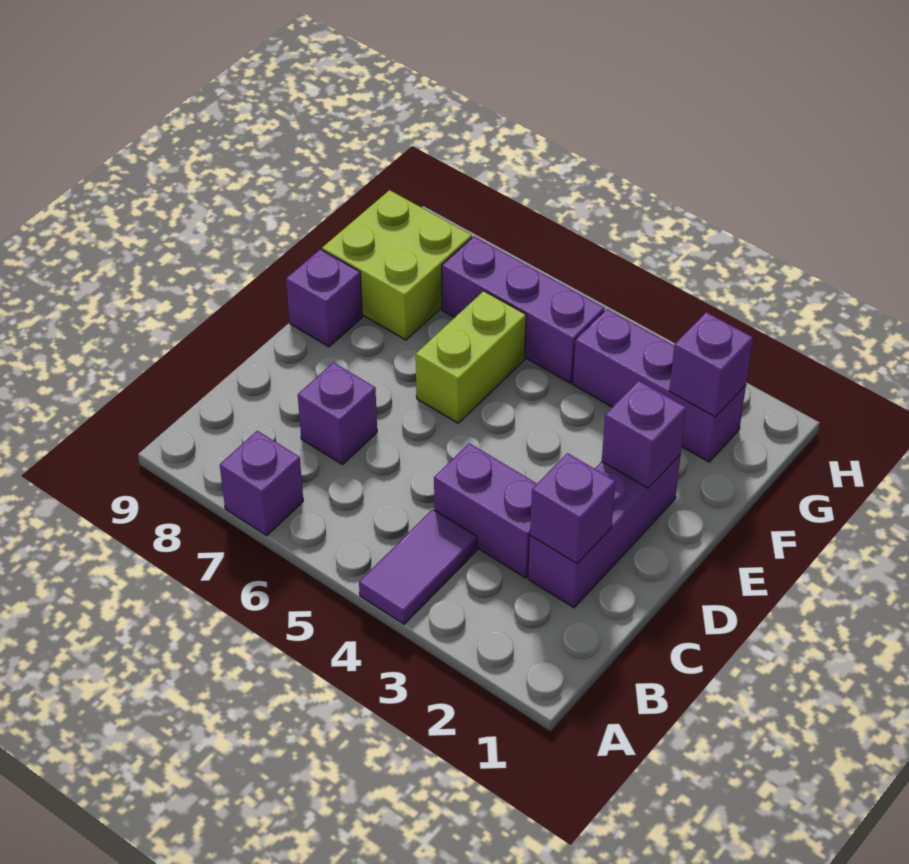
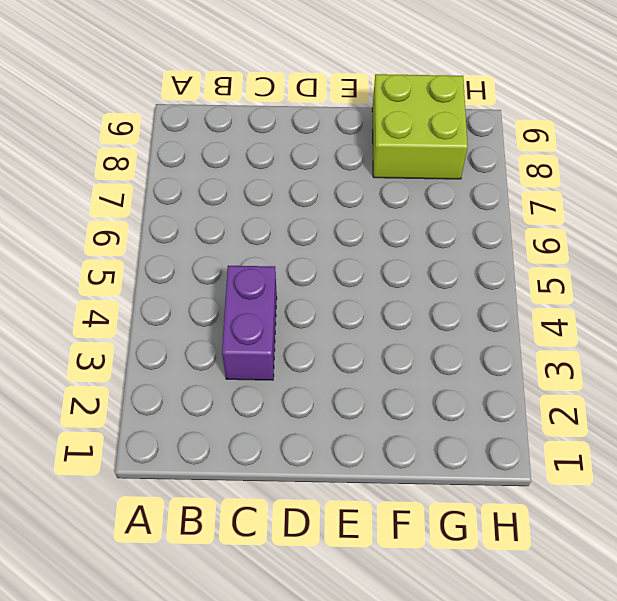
none -> purple tile A4:B4 level 1
none -> purple brick A7 level 1
none -> purple brick C2:E2 level 1

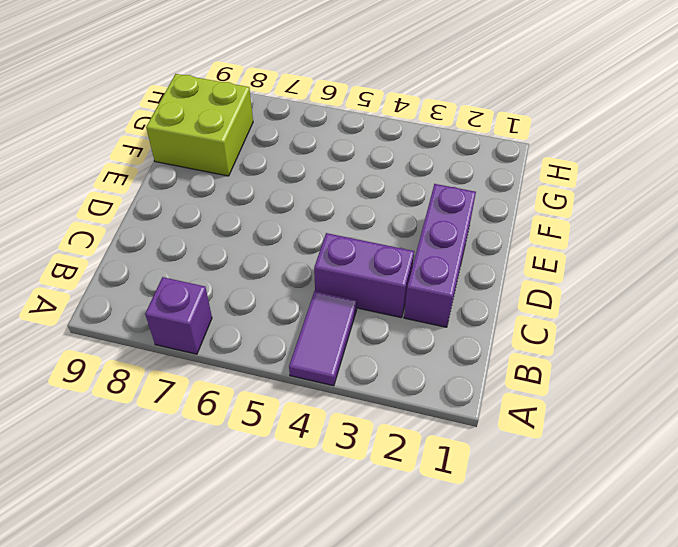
none -> purple brick C7 level 1
none -> lime brick E6:F6 level 1
none -> purple brick E9 level 1

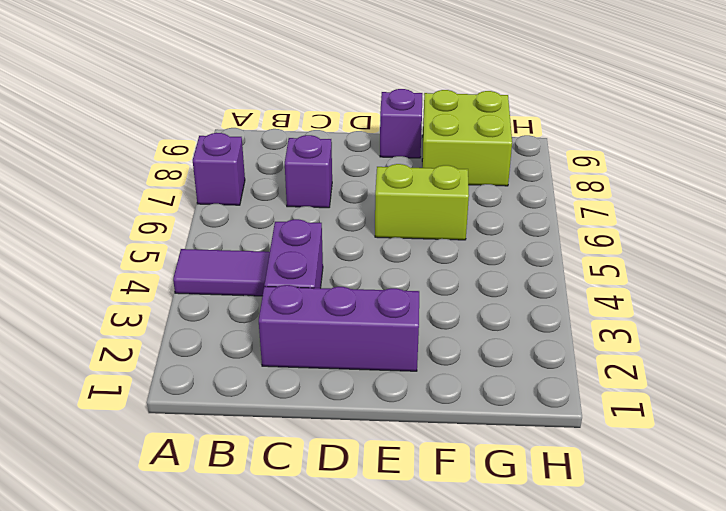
none -> purple brick G2:G4 level 1
none -> purple brick G5:G7 level 1
none -> purple brick C2 level 2

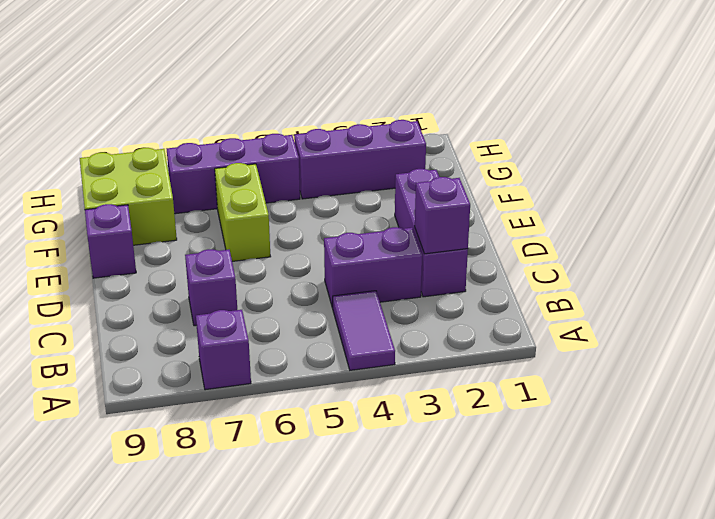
none -> purple brick E2 level 2
none -> purple brick G2 level 2

